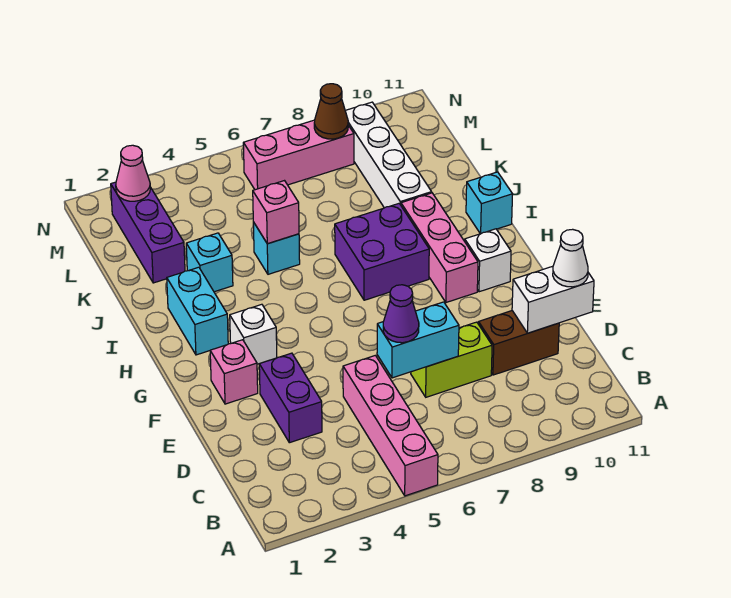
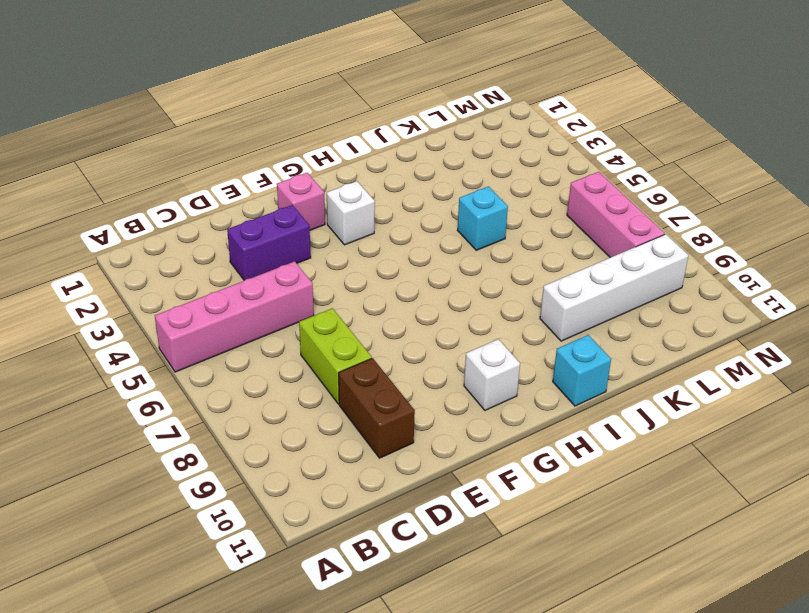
none -> pink brick G9:I9 level 1
none -> cyan brick H2:I2 level 1
none -> purple brick H7:I8 level 1

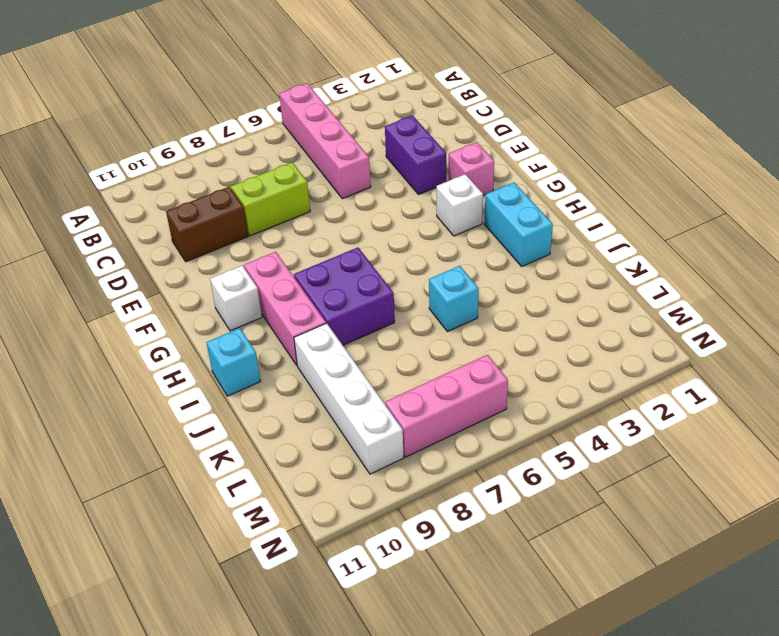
none -> cyan brick J3 level 1
none -> purple brick K2:M2 level 1
none -> cyan brick D6:D7 level 2

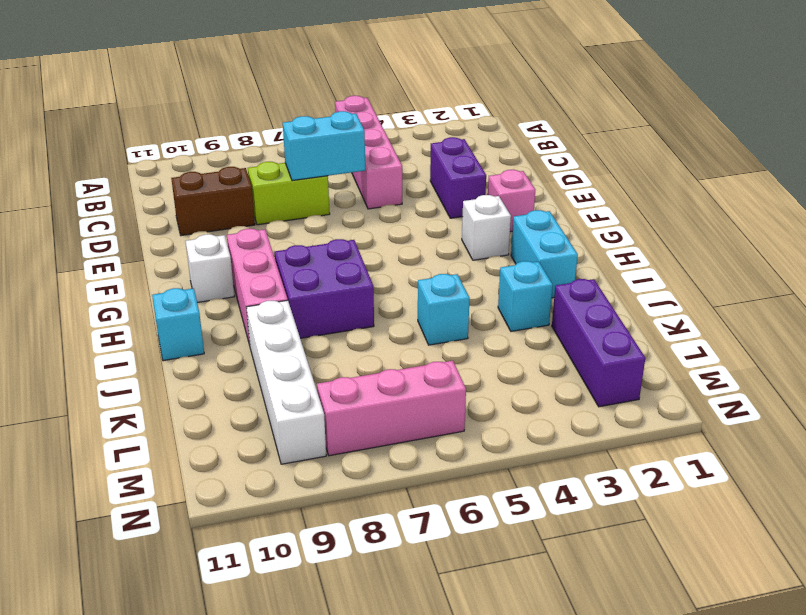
none -> white brick D10:D11 level 2
none -> pink brick J5 level 2
none -> pink cone M2 level 2

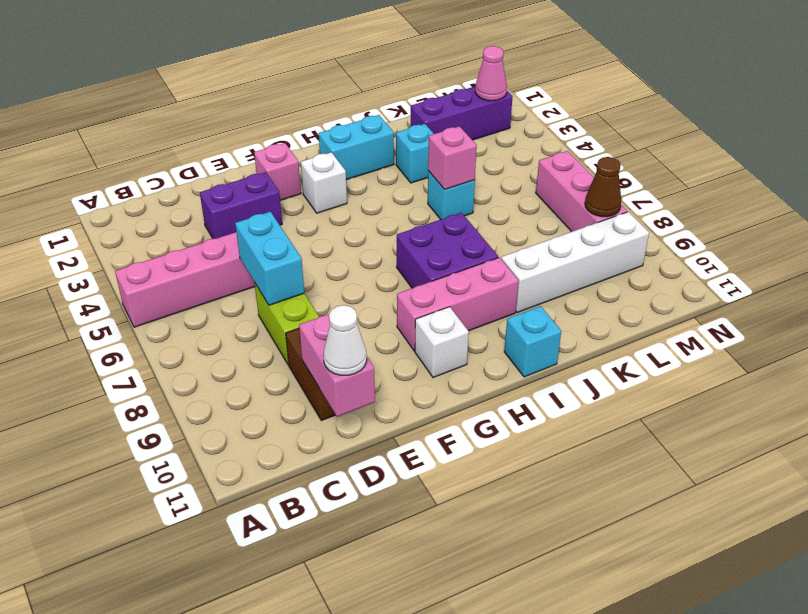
pink brick D10:D11 level 2 -> white brick D10:D11 level 2
none -> purple cone D6 level 3

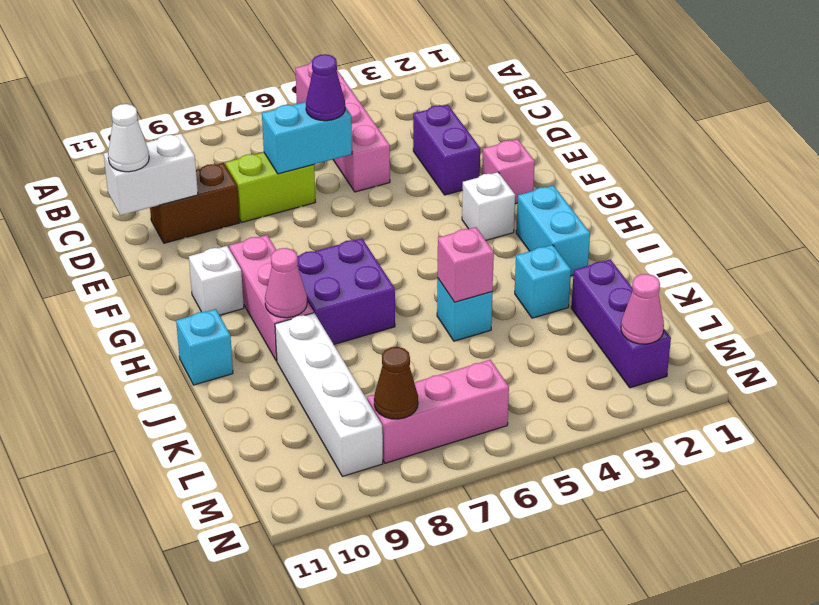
pink cone I9 level 2 -> none

